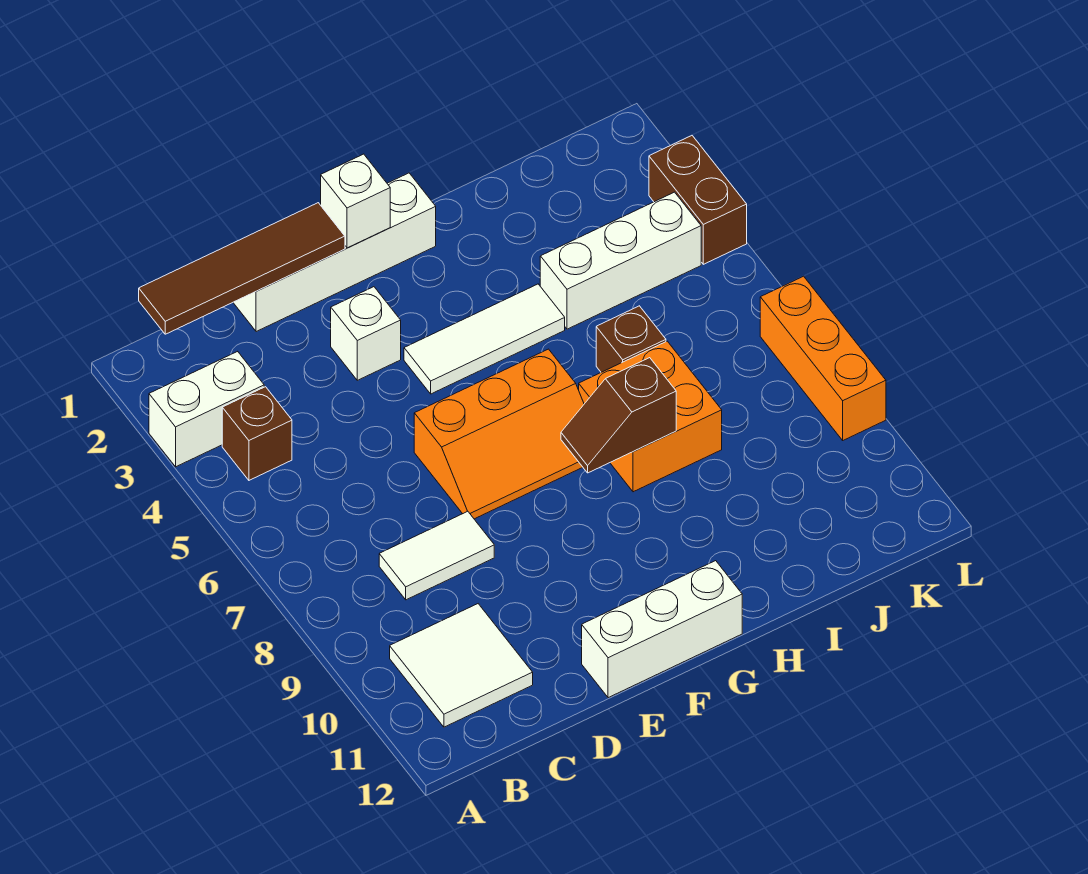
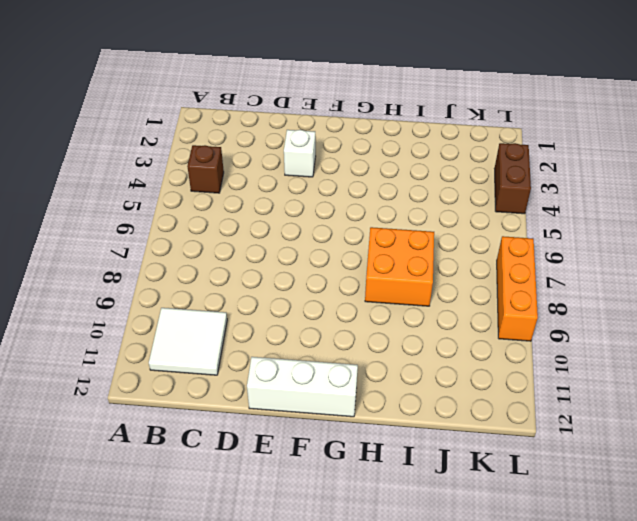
none -> white brick A3:B3 level 1
none -> white tile C8:D8 level 1
none -> white brick D1:G1 level 1

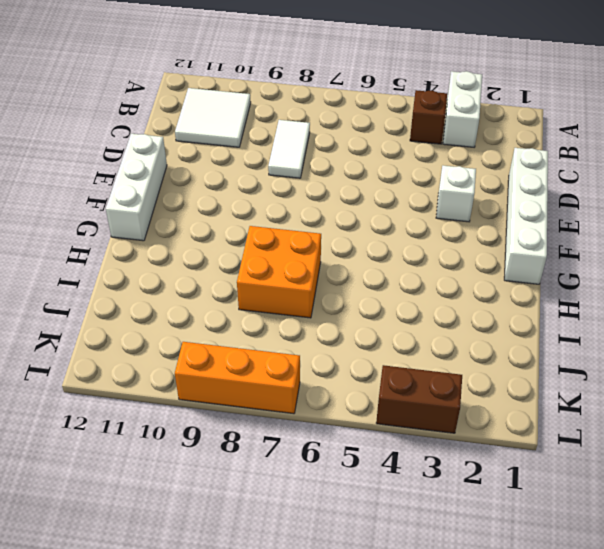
none -> orange slope E6:G7 level 1 top 6
none -> white tile F4:H4 level 1
none -> white brick I4:K4 level 1

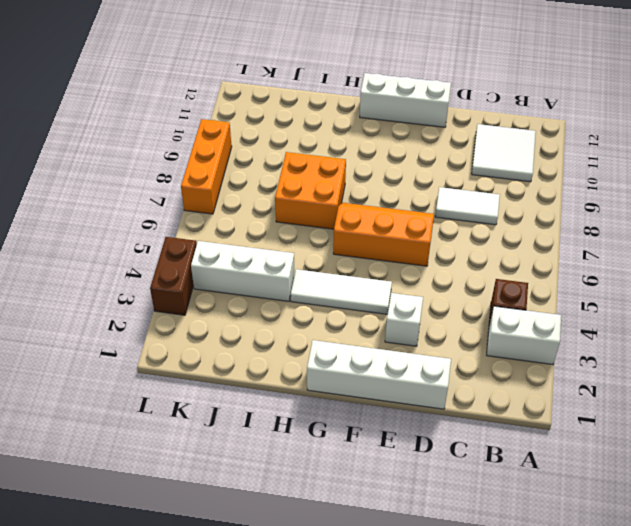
none -> brown brick I6 level 1
none -> brown tile B1:E1 level 2
none -> white brick F1 level 2

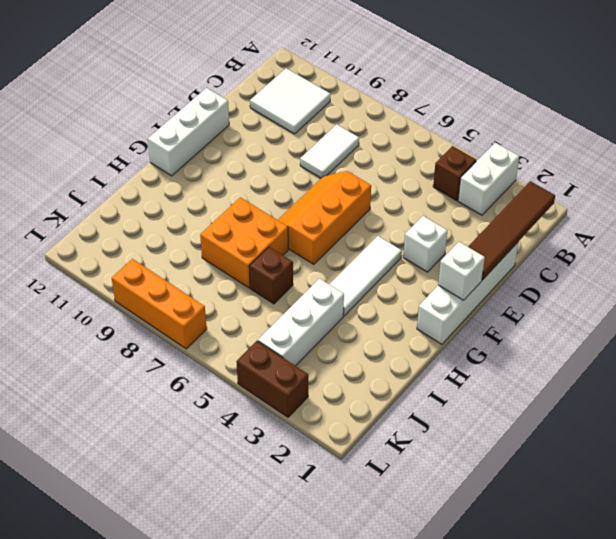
none -> brown slope G8:H8 level 2 top H

